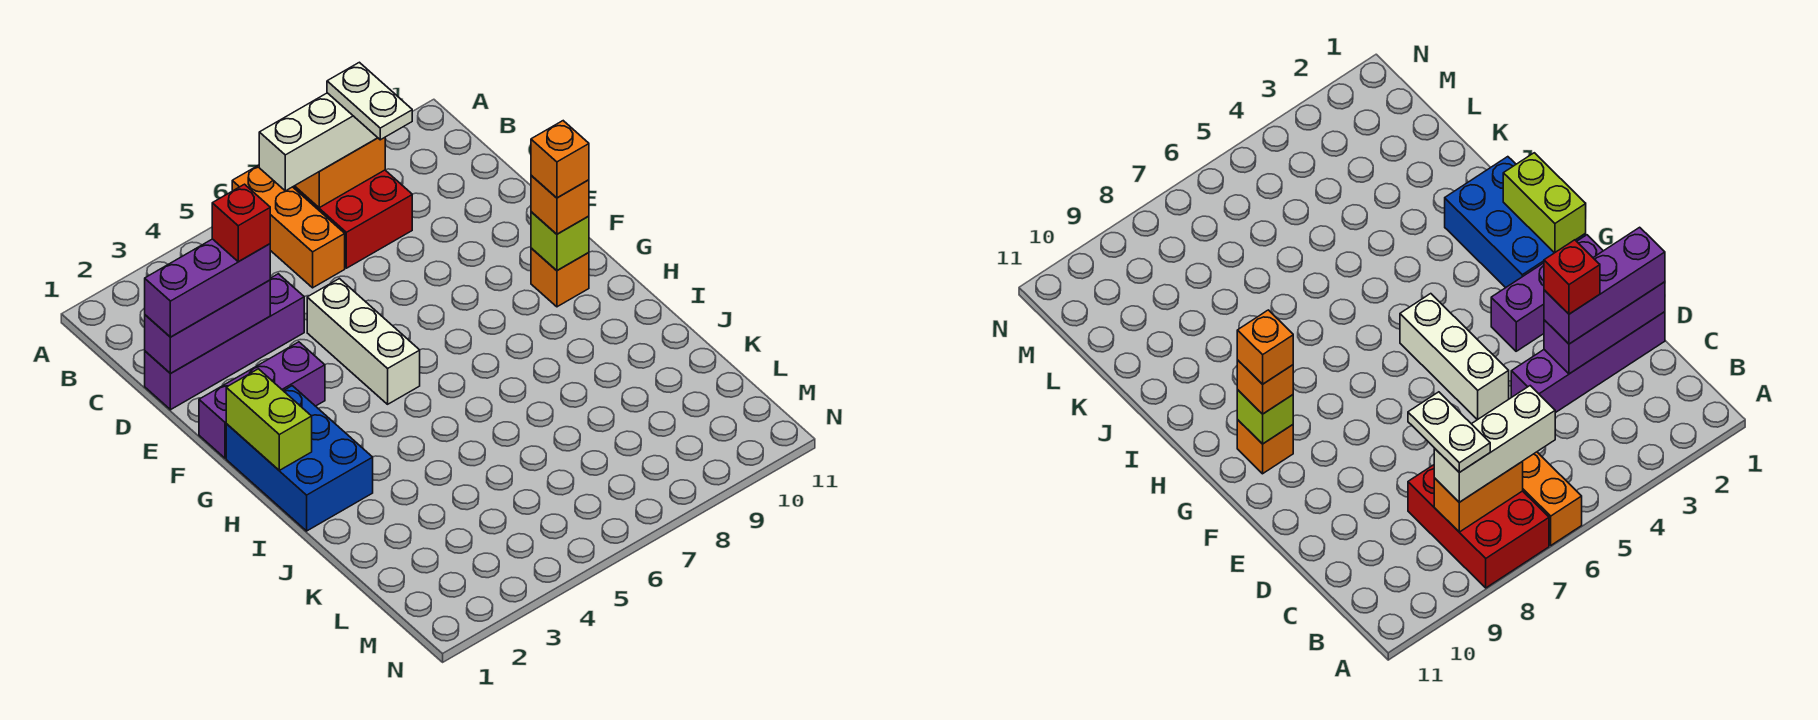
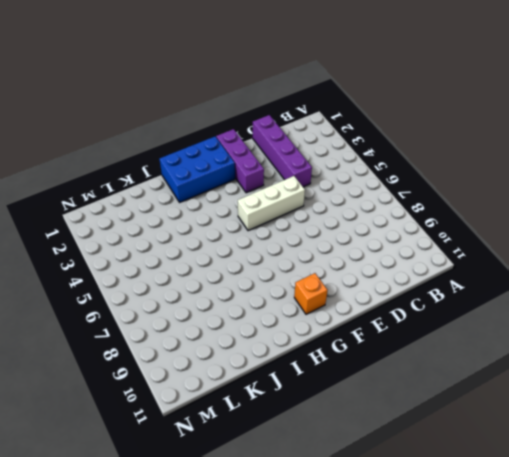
none -> orange brick A6:C6 level 1
none -> red brick A7:C8 level 1
none -> orange brick B7:B8 level 2

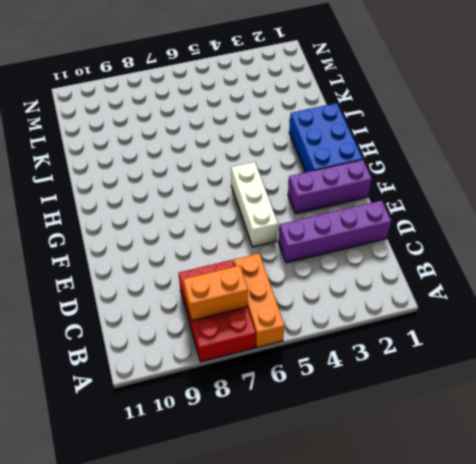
none -> orange brick G10 level 1
none -> purple brick D1:D3 level 2
none -> lime brick G1:H1 level 2

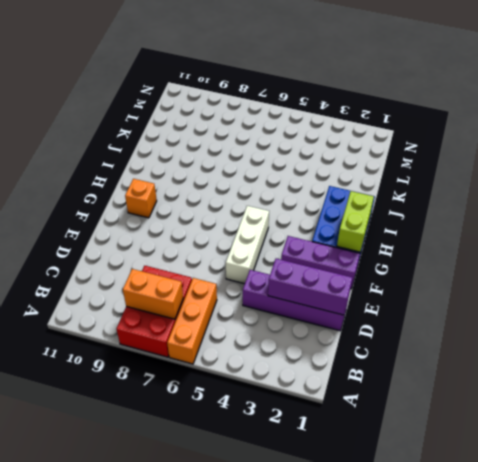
none -> lime brick G10 level 2
none -> white brick B6:B8 level 3
none -> purple brick D1:D3 level 3

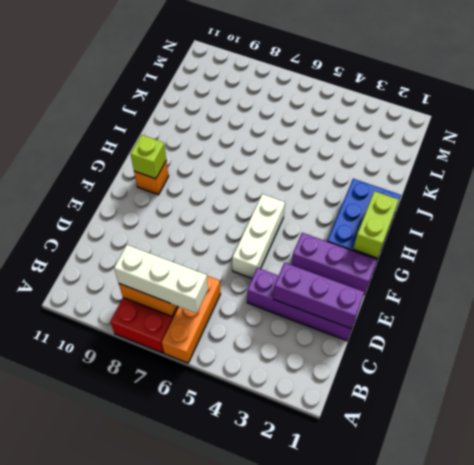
none -> purple brick D1:D3 level 3
none -> orange brick G10 level 3
none -> white plate B8:C8 level 4

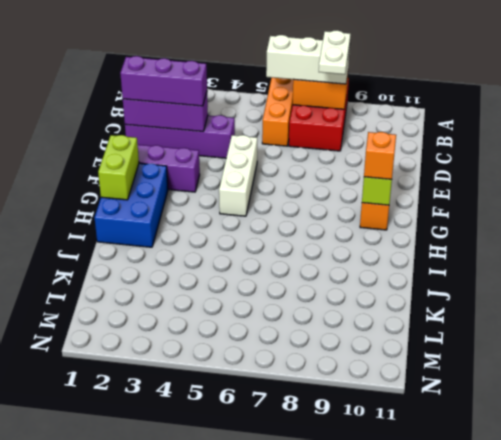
none -> red brick D3 level 4
none -> orange brick G10 level 4

